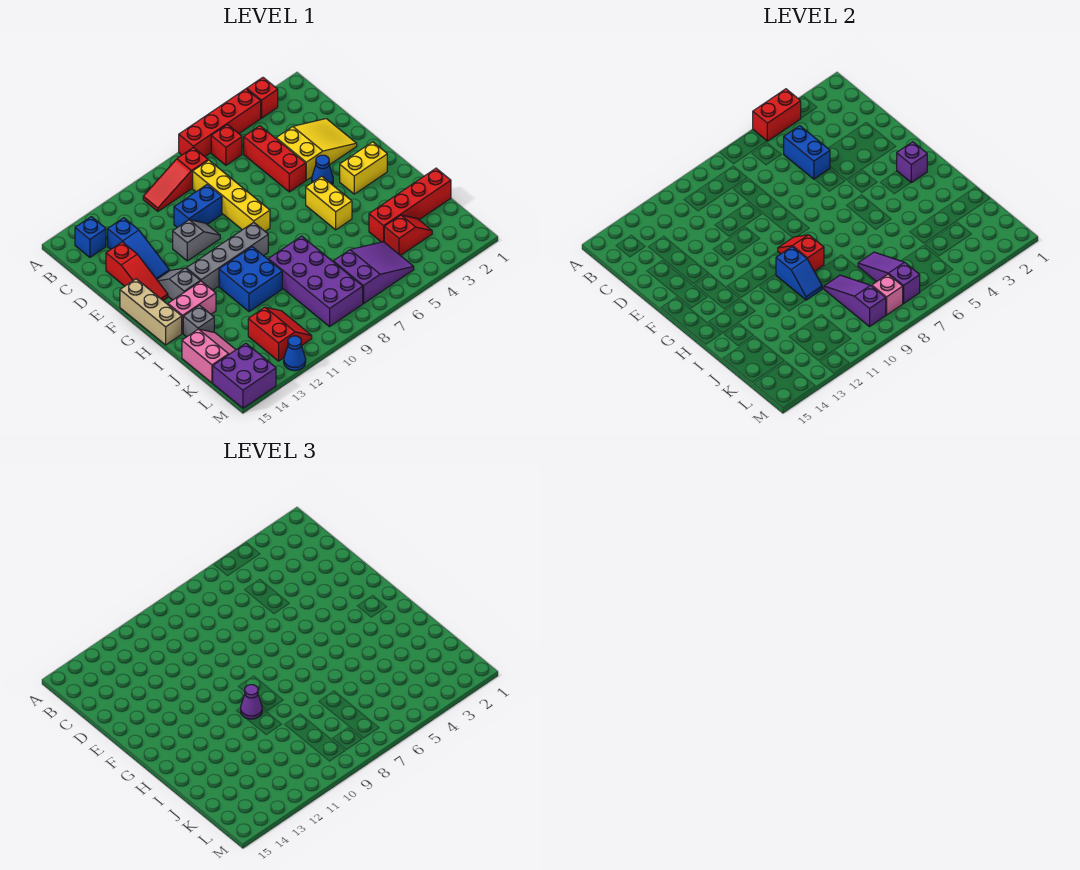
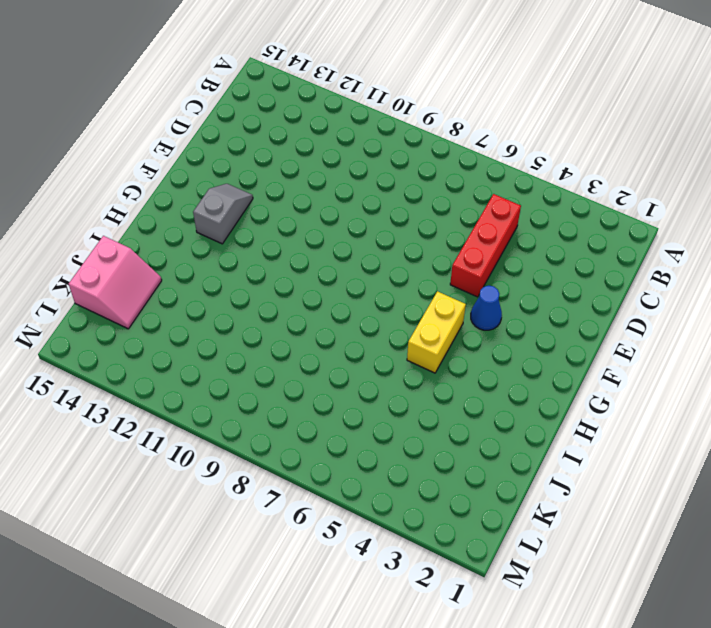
none -> red brick A3 level 1
none -> red brick A4:A7 level 1
none -> red brick B6 level 1
none -> red slope B8:B10 level 1 top 8

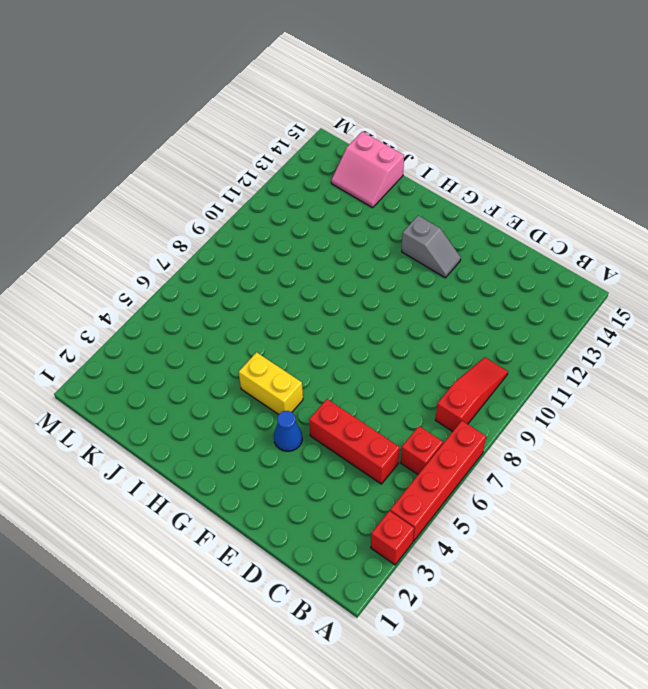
none -> blue brick B14 level 1
none -> yellow brick C8:F8 level 1
none -> blue slope C13:E13 level 1 top C
none -> yellow slope D2:E4 level 1 top 4

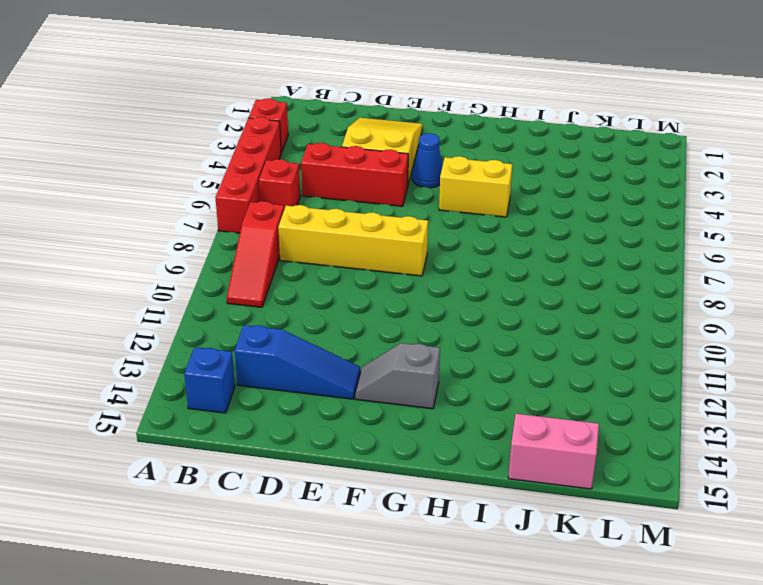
none -> blue brick D9:D10 level 1
none -> red slope D14:F14 level 1 top D
none -> grey slope E10:E11 level 1 top 11
none -> tan brick F15:H15 level 1

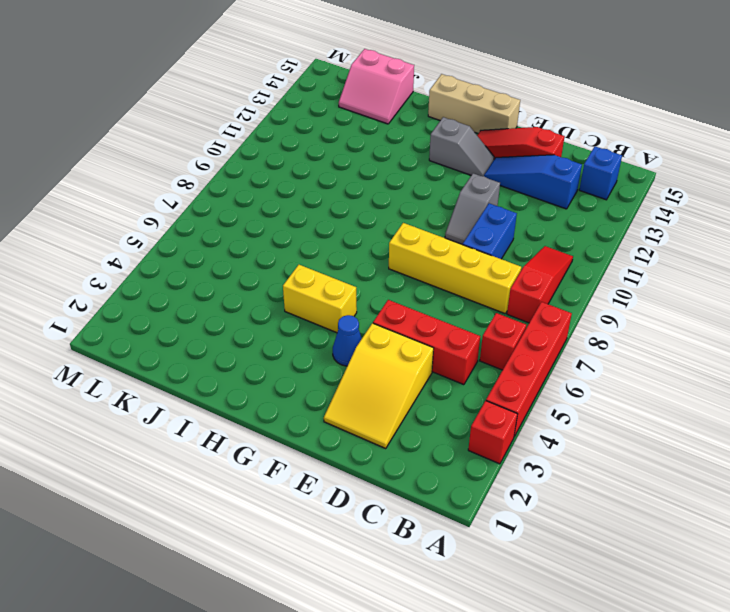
none -> yellow brick G2:G3 level 1
none -> grey brick G9:G12 level 1
none -> blue brick H10:I11 level 1
none -> pink brick H13:H14 level 1

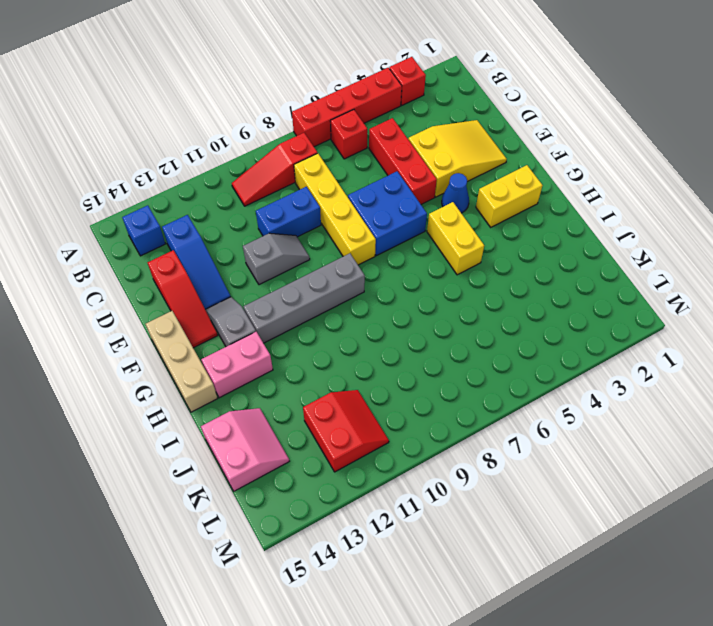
blue brick E6:F7 level 1 -> blue brick H10:I11 level 1
none -> purple brick I8:L9 level 1
none -> grey brick I14 level 1
none -> red brick J1:J4 level 1
none -> red slope K3:K4 level 1 top 4

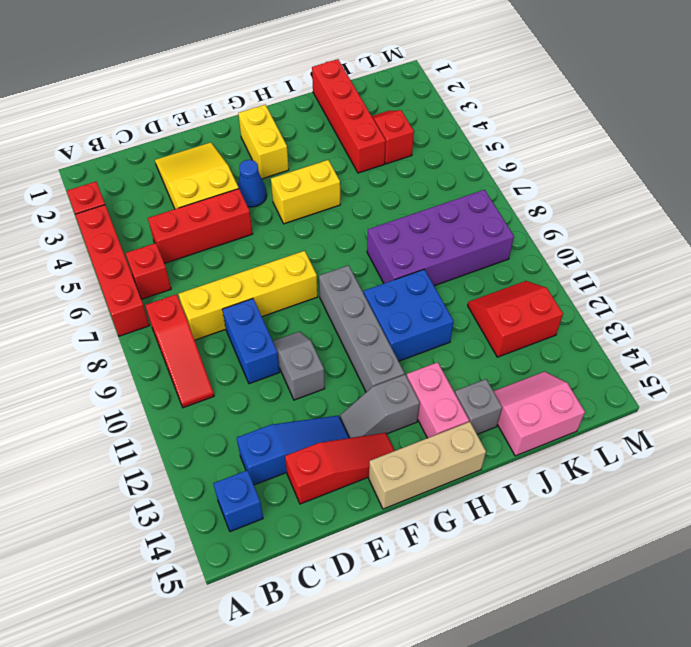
none -> purple slope K5:L7 level 1 top 7
none -> purple brick L14:M15 level 1
none -> blue cone M12 level 1
none -> red brick A4:A5 level 2

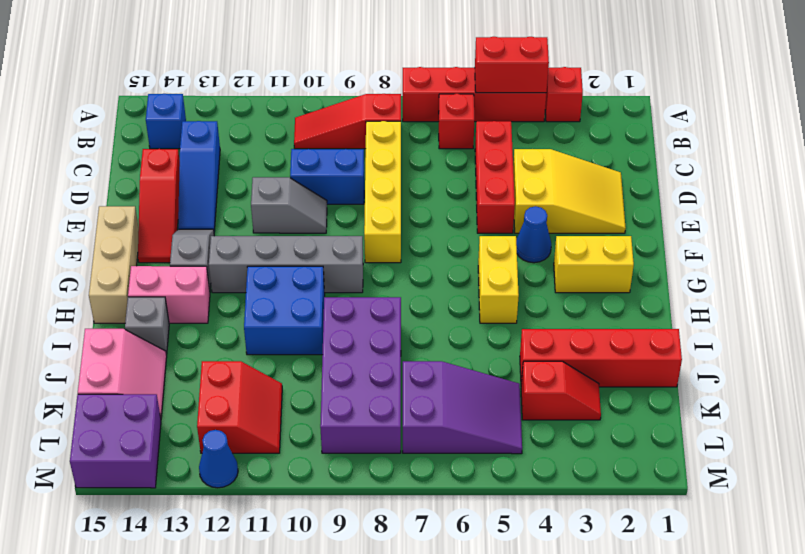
none -> blue brick C5:D5 level 2
none -> purple brick G2 level 2
none -> red slope G9:H9 level 2 top H
none -> blue slope H10:I10 level 2 top H

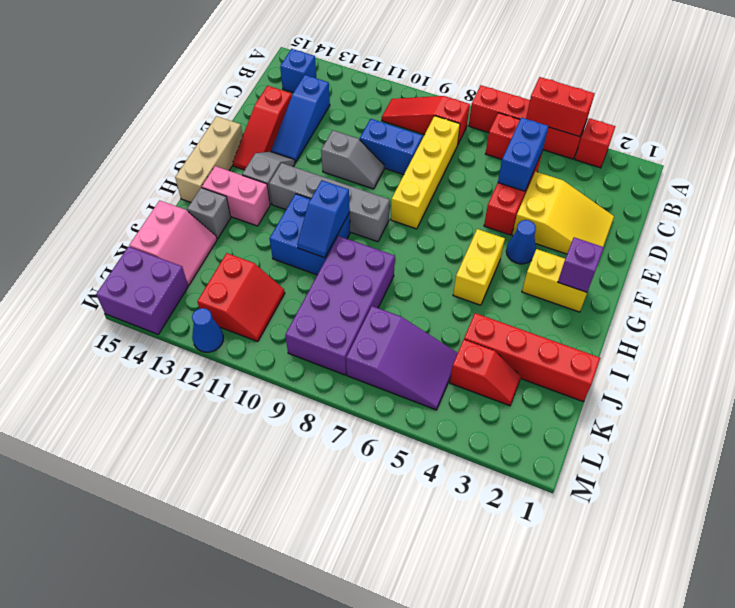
none -> red slope G9:H9 level 2 top H
none -> purple slope J7:L7 level 2 top L
none -> purple slope J9:L9 level 2 top L
none -> pink brick L8 level 2

